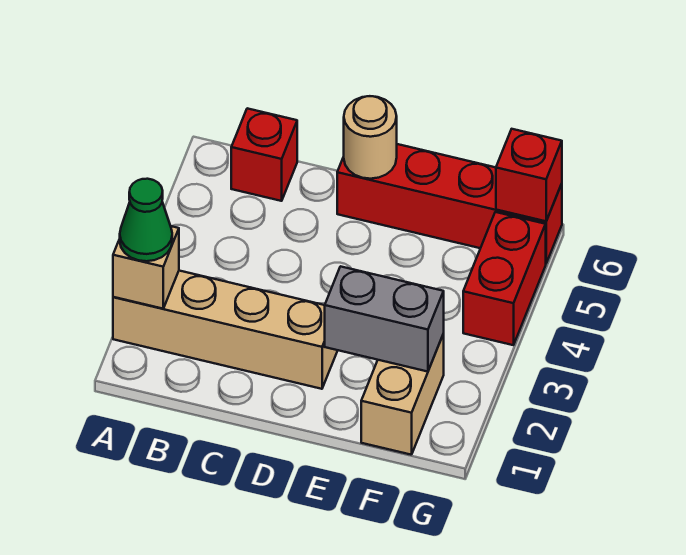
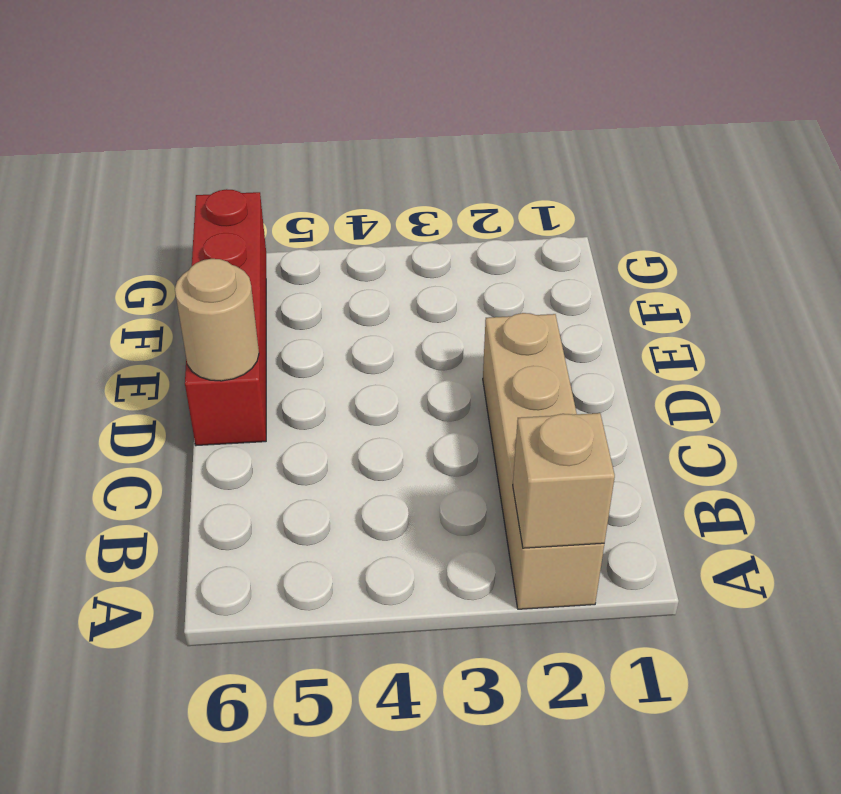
none -> red brick B6 level 1
none -> tan brick F1:F2 level 1

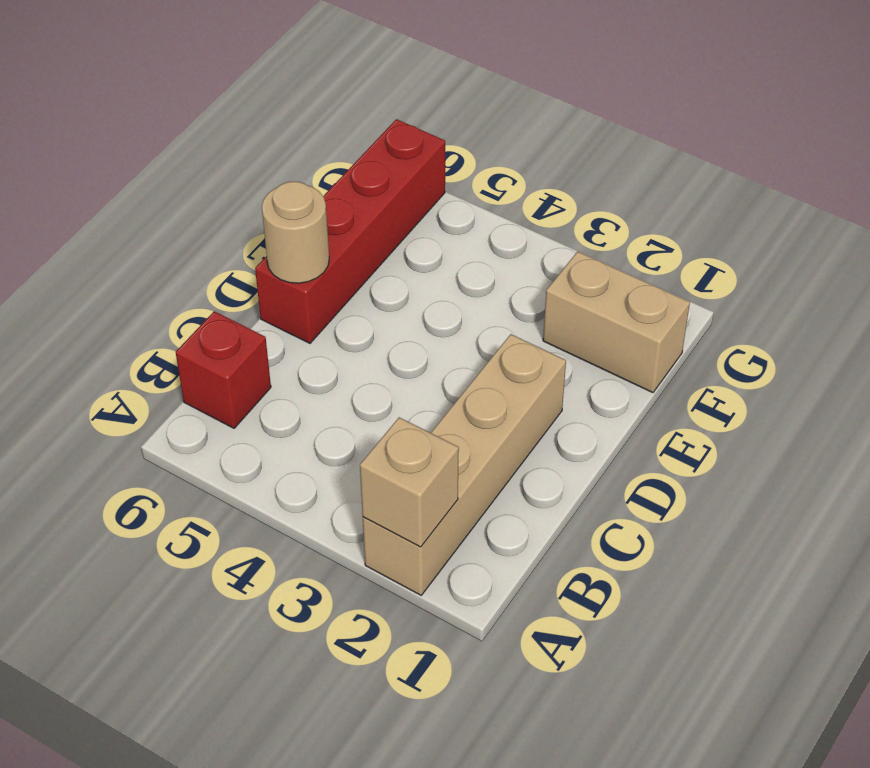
none -> red brick G4:G5 level 1
none -> grey brick E2:F2 level 2

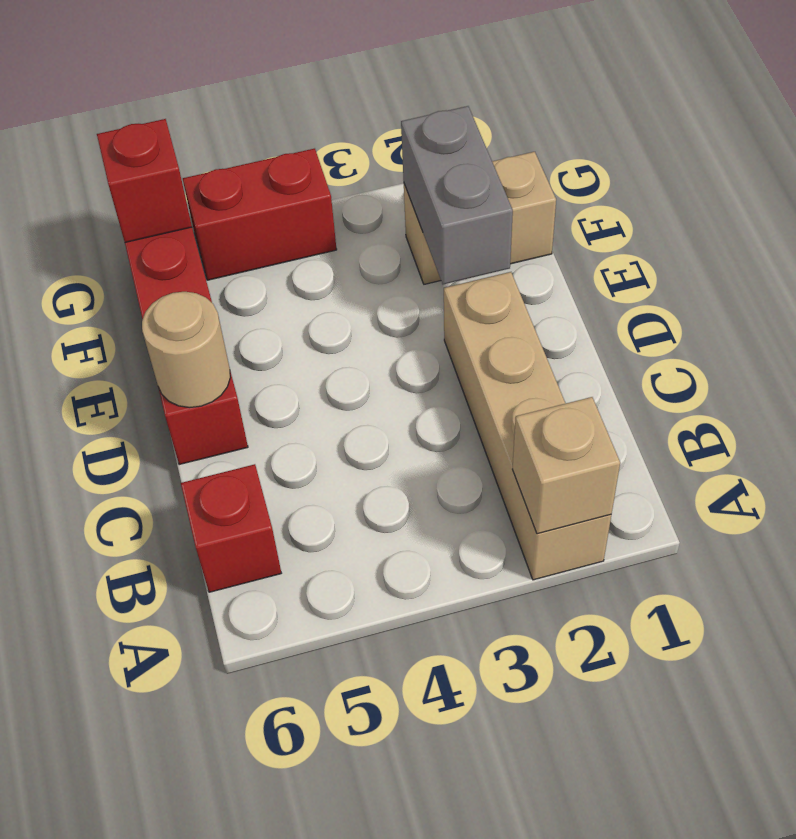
none -> green cone A2 level 3

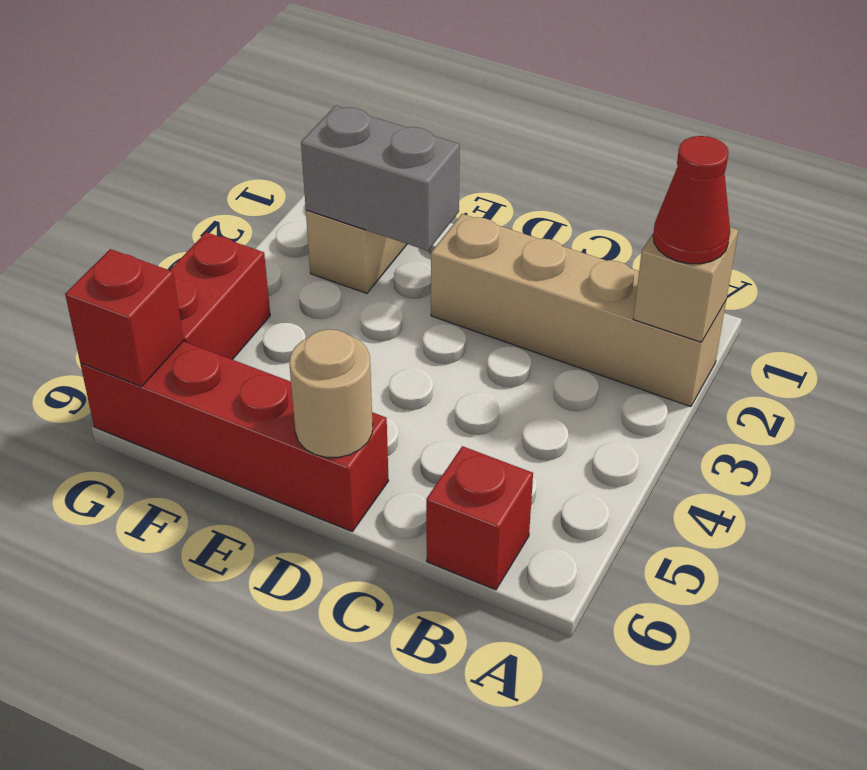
red cone A2 level 3 -> green cone A2 level 3

